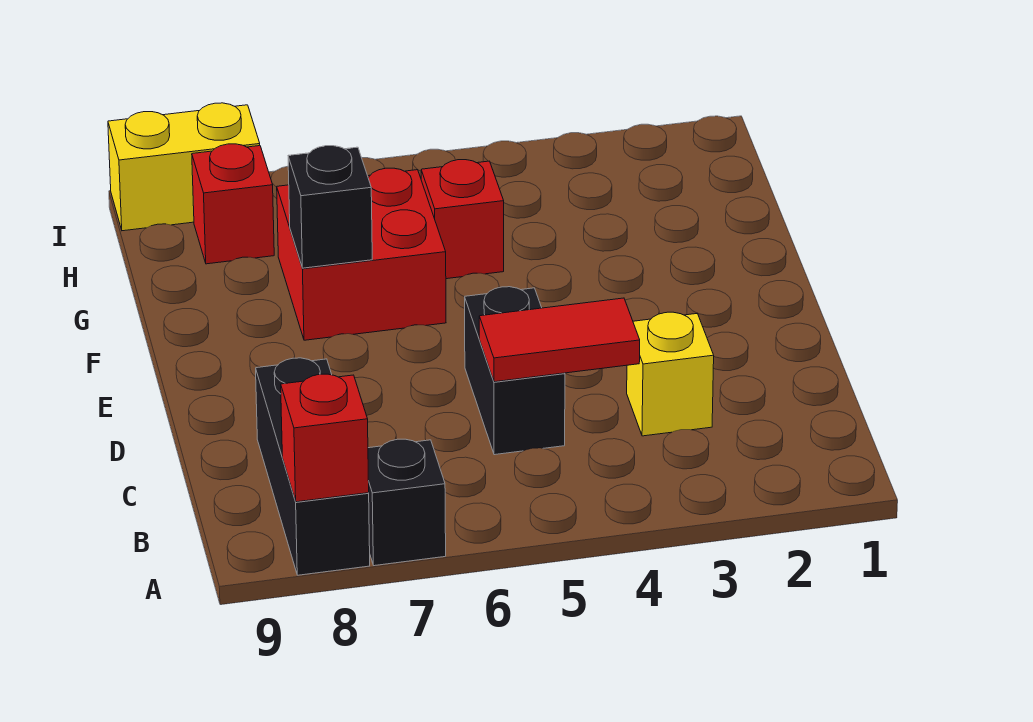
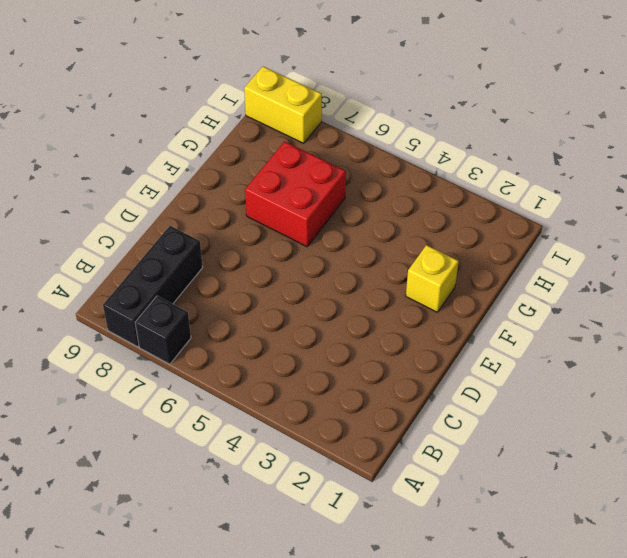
yellow brick F2 level 1 -> yellow brick C3 level 1
none -> black brick C5:D5 level 1
none -> red brick G5 level 1

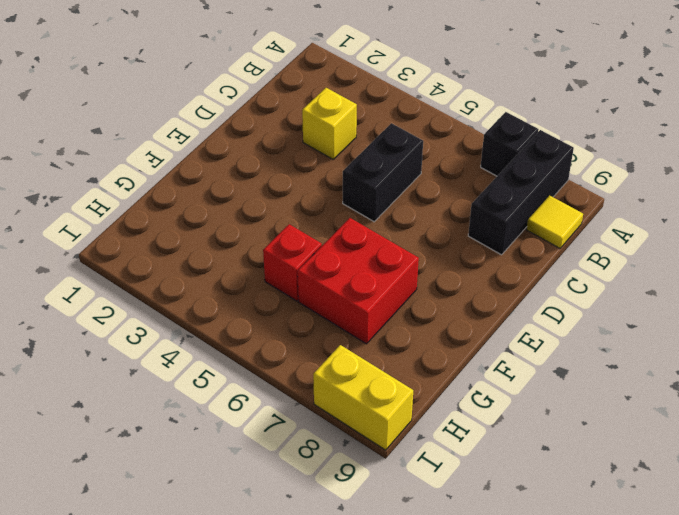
yellow tile B9 level 1 -> none
none -> red brick H8 level 1
none -> red brick A8 level 2

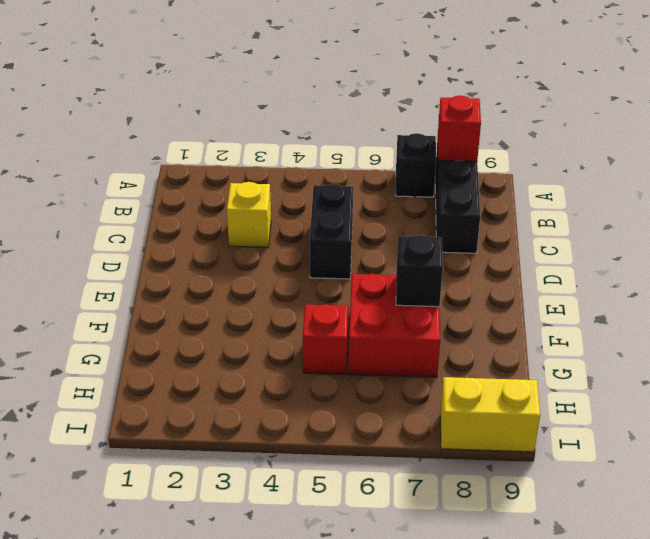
none -> red brick H8 level 1
none -> red tile C4:C5 level 2

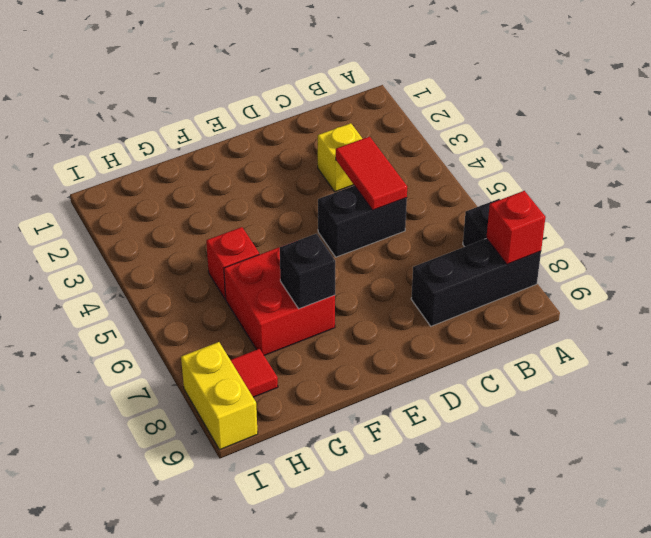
red tile H8 level 1 -> red brick H8 level 1

